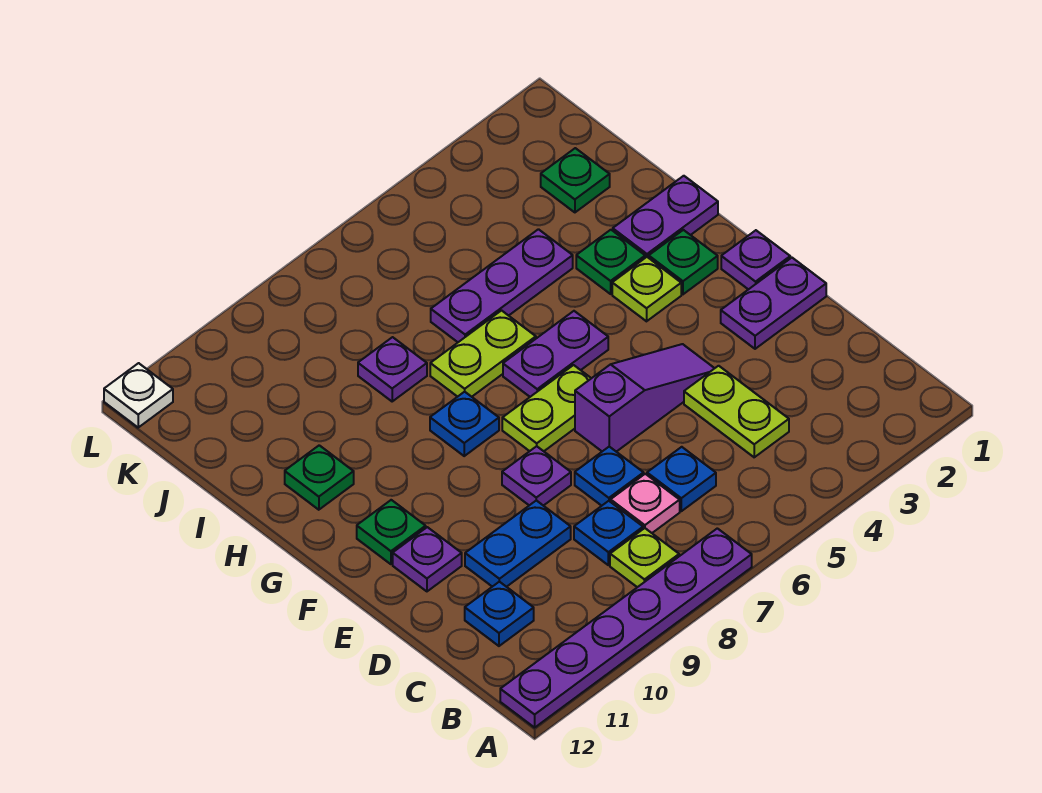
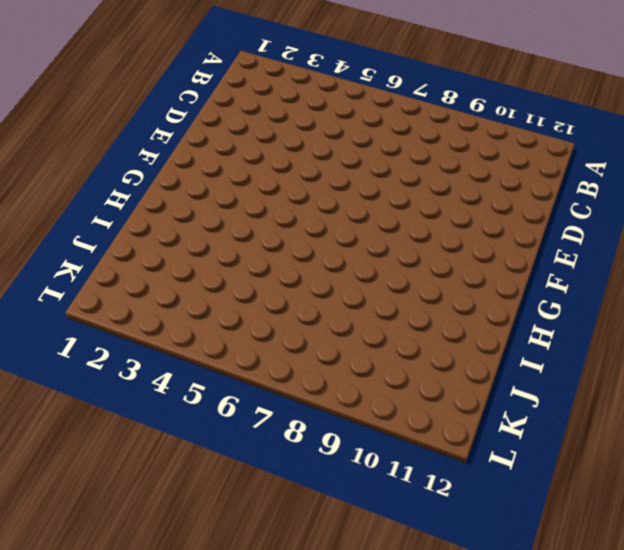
none -> purple plate A7:A12 level 1
none -> lime plate B8 level 1
none -> lime plate C4:D4 level 1

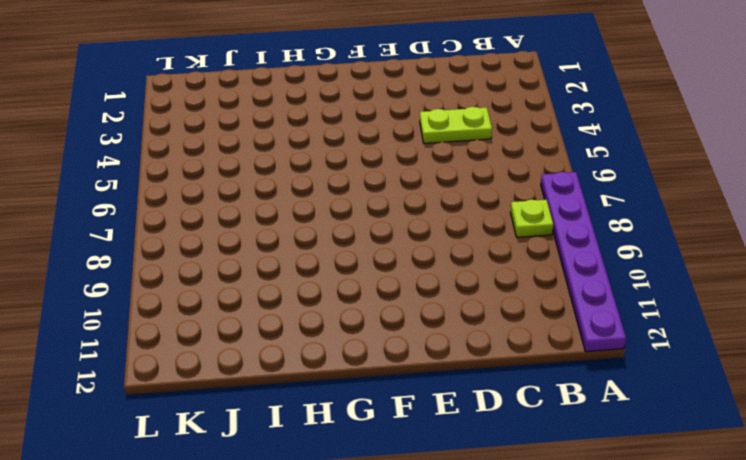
none -> blue plate C6 level 1
none -> pink plate C7 level 1
none -> blue plate C8 level 1

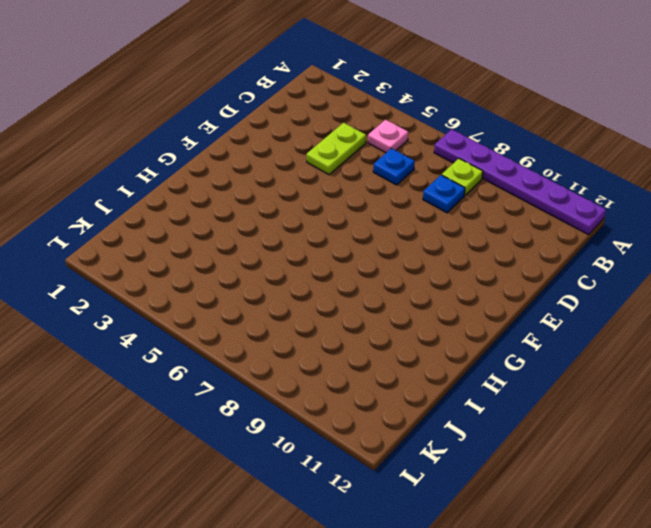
pink plate B5 level 1 -> pink plate C7 level 1
none -> blue plate C11 level 1
none -> blue plate D7 level 1
none -> blue plate D9:D10 level 1

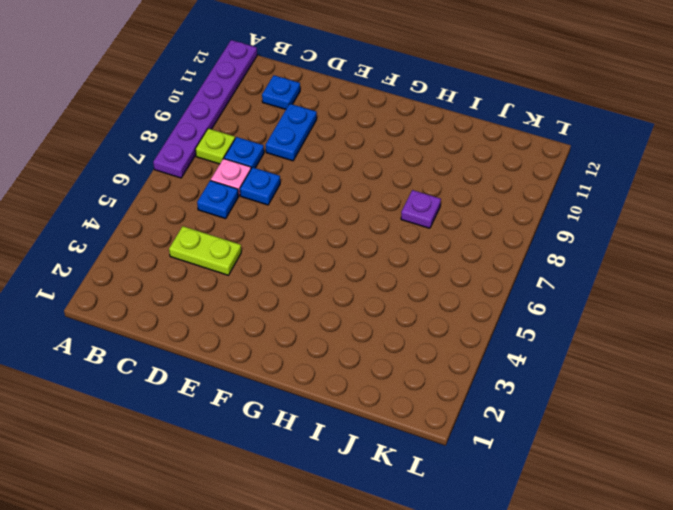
none -> purple plate E1:E2 level 1
none -> purple slope E4:E6 level 1 top 6
none -> purple plate E8 level 1

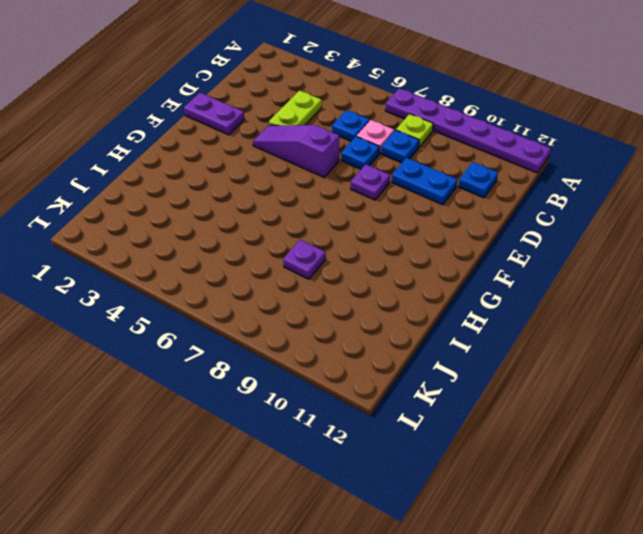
none -> purple plate E11 level 1
none -> purple plate F1 level 1
none -> lime plate F6:F7 level 1

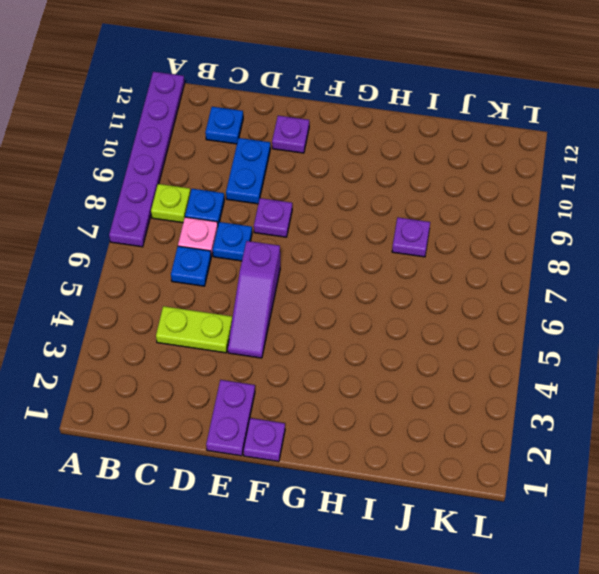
none -> lime plate F6:F7 level 1
none -> green plate F11 level 1
none -> green plate G2 level 1

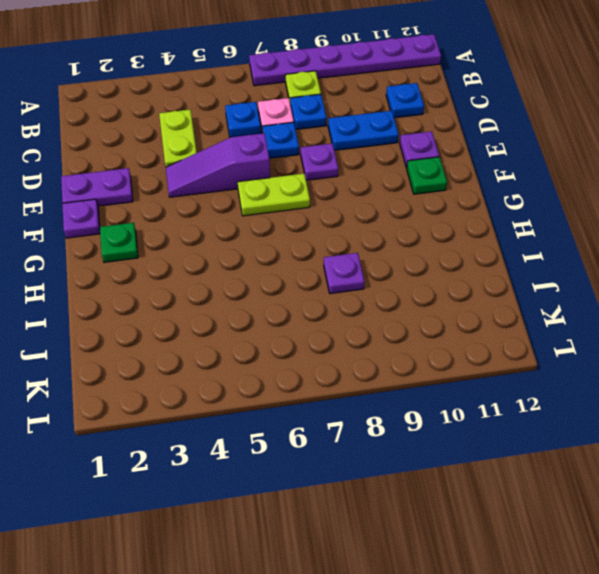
none -> lime plate G3 level 1
none -> purple plate G5:G6 level 1
none -> blue plate G8 level 1

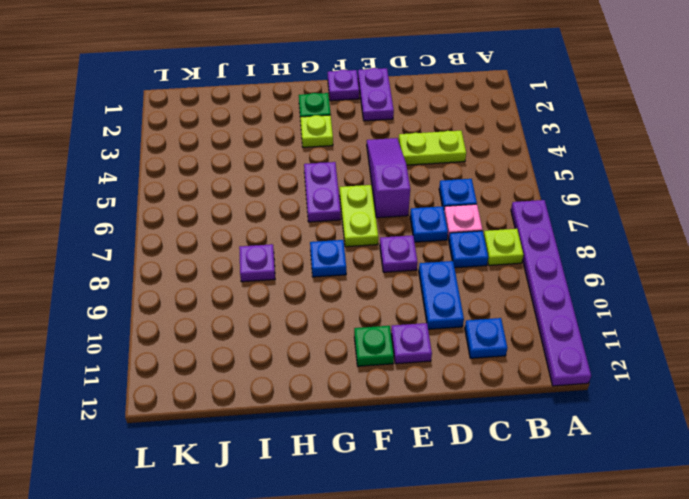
none -> purple plate H1:H2 level 1
none -> green plate H3 level 1
none -> lime plate H6:H7 level 1

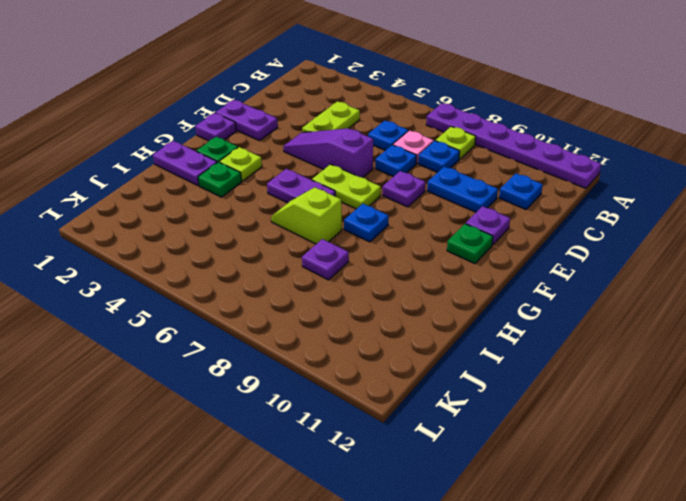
lime slope H6:H7 level 1 top 7 -> lime plate H6:H7 level 1
none -> green plate H11 level 1
none -> purple plate I4:I6 level 1
none -> green plate J2 level 1

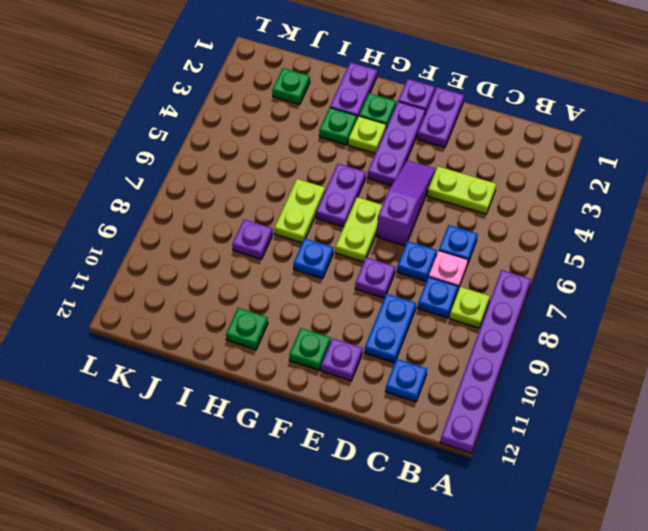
purple plate F2:F4 level 1 -> purple plate I4:I6 level 1
none -> white plate L12 level 1

